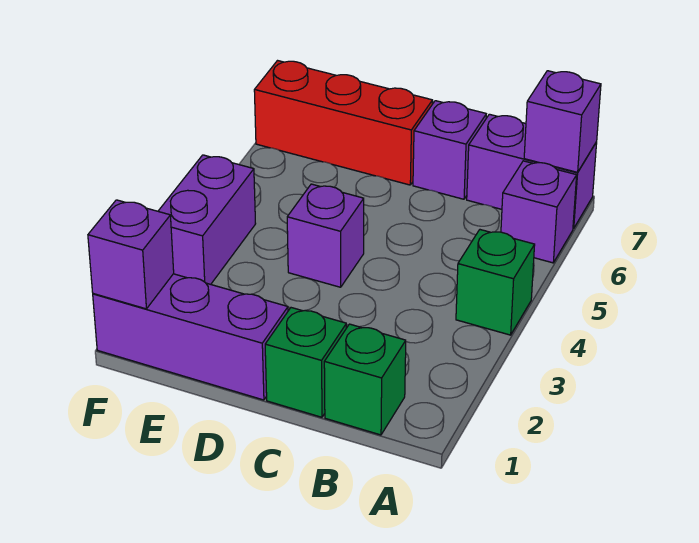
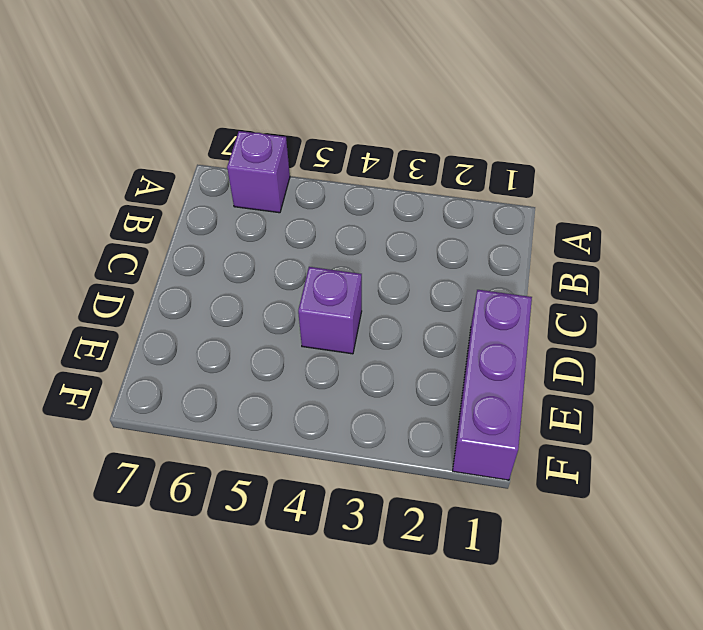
none -> green brick A4 level 1
none -> purple brick A7:B7 level 1
none -> green brick B1 level 1

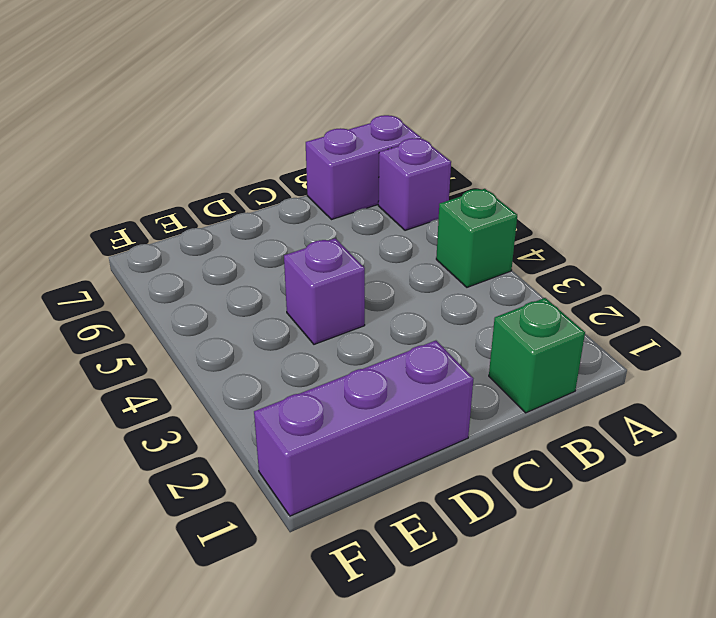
none -> green brick C1 level 1
none -> purple brick C7 level 1
none -> red brick D7:F7 level 1

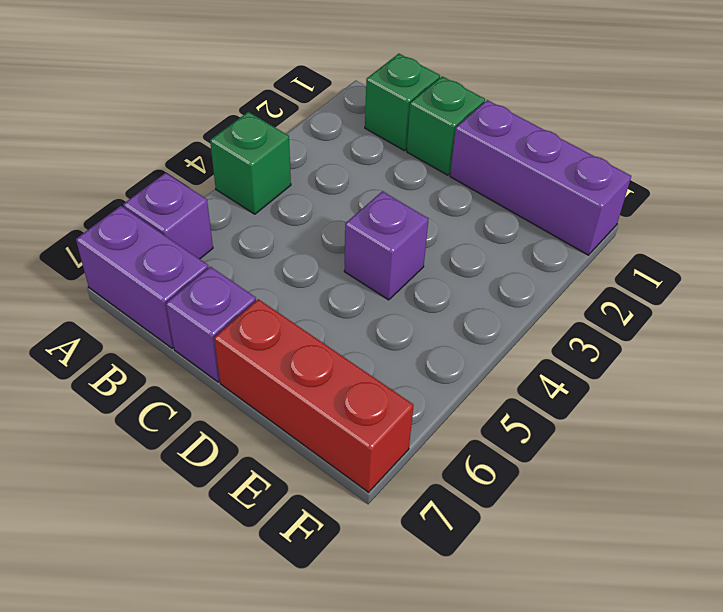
none -> purple brick F3:F4 level 1
none -> purple brick A7 level 2
none -> purple brick F1 level 2

